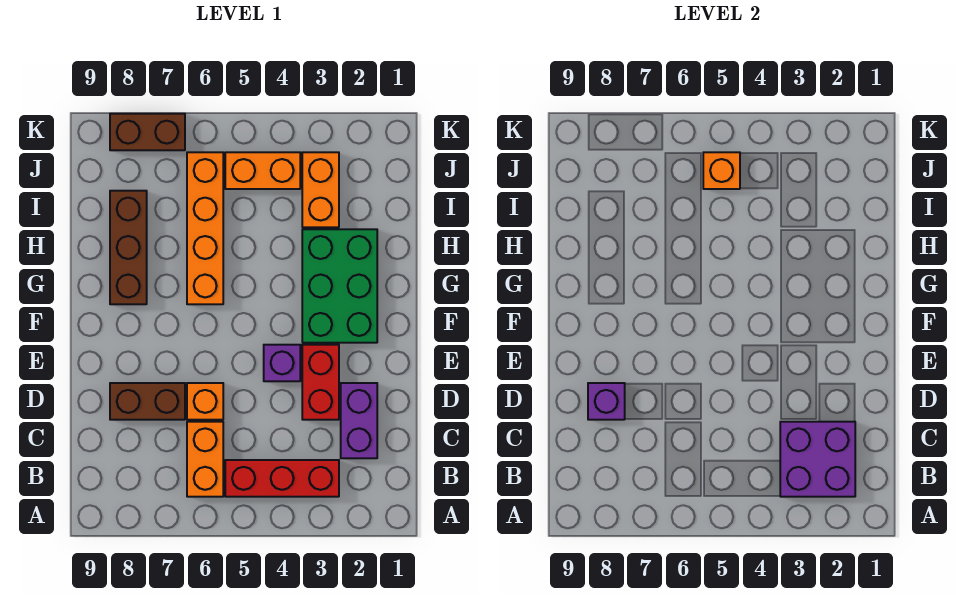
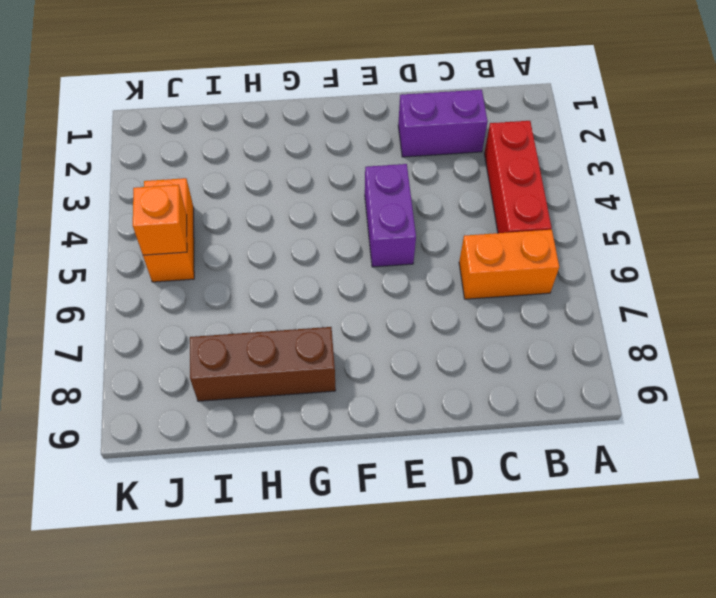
purple brick E4:E5 level 1 -> purple brick E4 level 1
none -> red brick D3:E3 level 1
none -> orange brick D6 level 1
none -> brown brick D7:D8 level 1

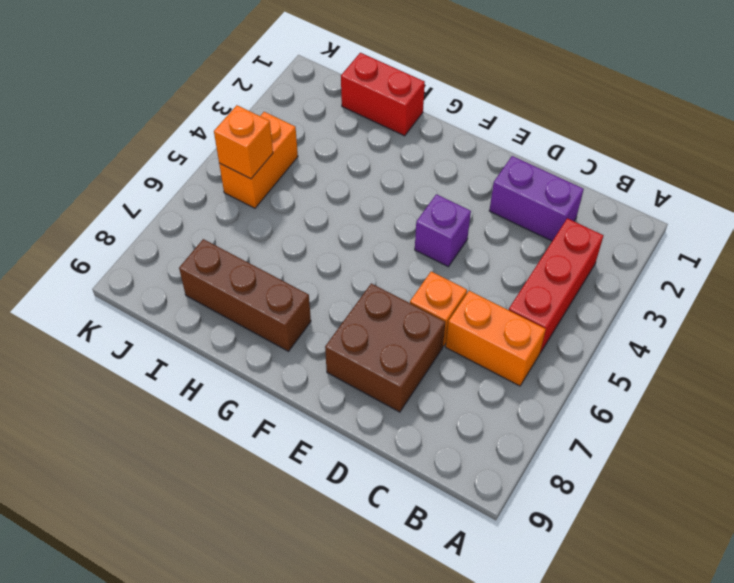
brown brick D7:E8 level 1 -> brown brick D7:D8 level 1
red brick H1:I1 level 1 -> red brick D3:E3 level 1
none -> green brick F2:H3 level 1
none -> orange brick G6:J6 level 1
none -> orange brick I3:J3 level 1

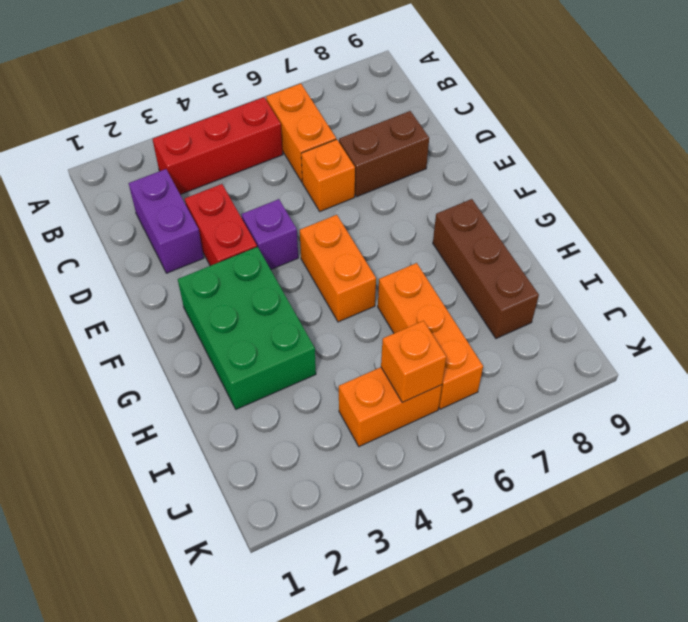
orange brick F5:G5 level 1 -> orange brick I3:J3 level 1
orange brick H6:J6 level 1 -> orange brick G6:J6 level 1
none -> brown brick K7:K8 level 1
none -> purple brick B2:C3 level 2
none -> purple brick D8 level 2

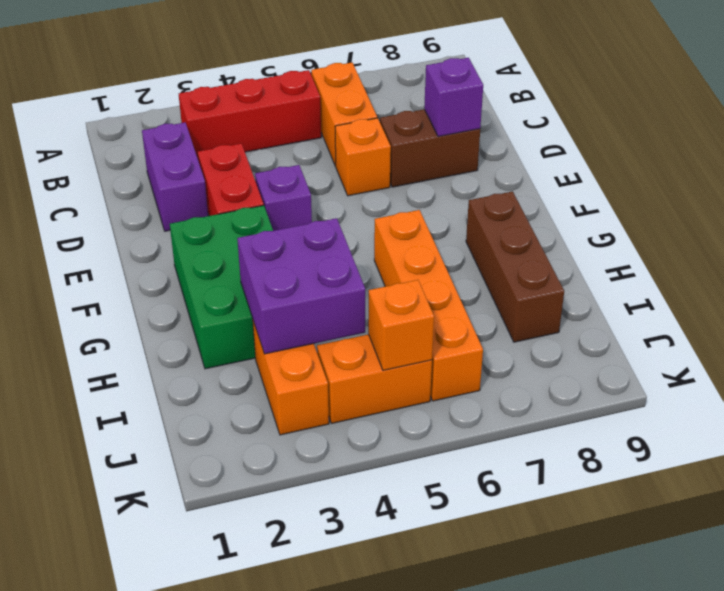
purple brick H3:I4 level 2 -> purple brick B2:C3 level 2
none -> brown brick K7:K8 level 1

